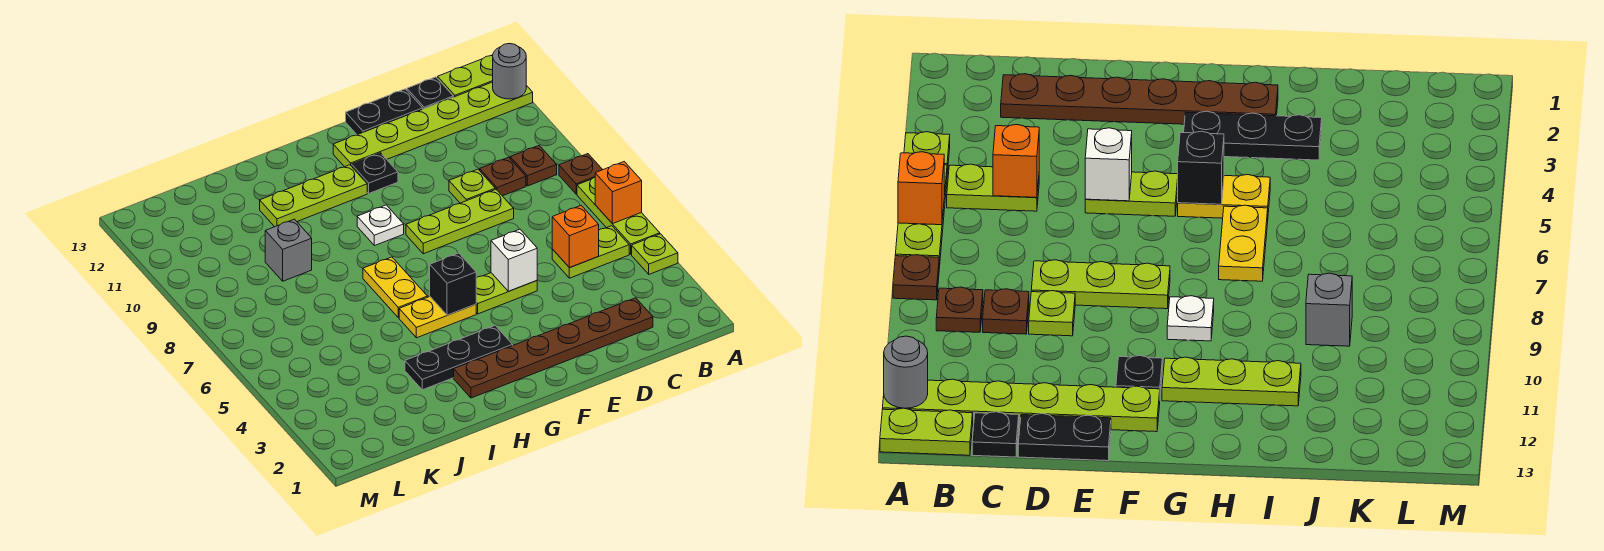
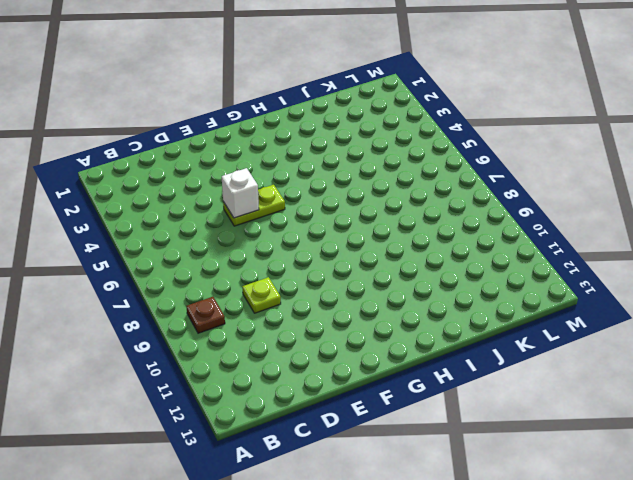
none -> lime plate A4 level 1
none -> lime plate A5:A7 level 1
none -> brown plate A8 level 1

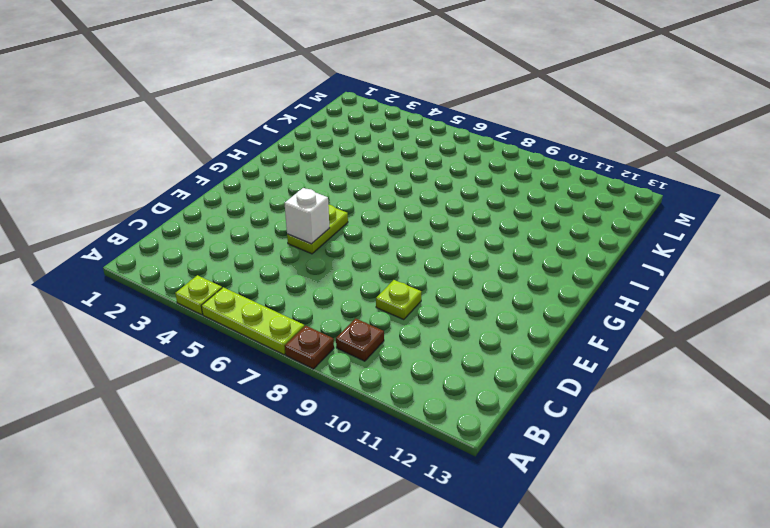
none -> lime plate A12:F12 level 1
none -> lime plate A13:B13 level 1
none -> lime plate B5:C5 level 1

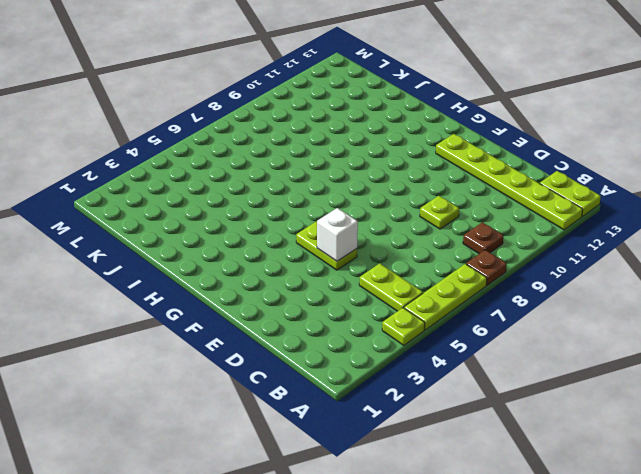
none -> brown plate C2:H2 level 1
none -> brown plate C9 level 1
none -> black plate C13 level 1

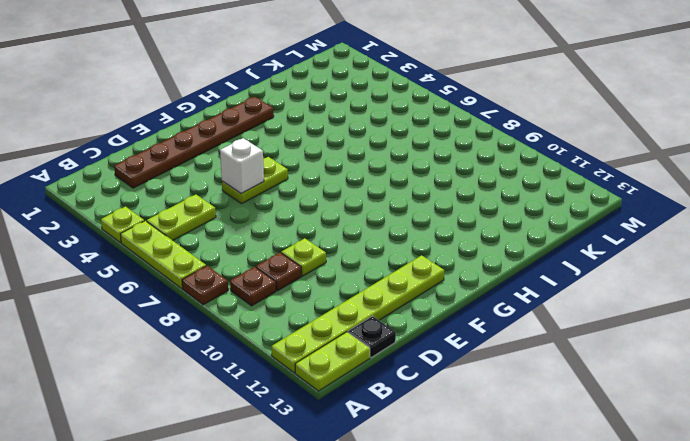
none -> lime plate D8:F8 level 1
none -> black plate D13:E13 level 1
none -> black plate F11 level 1

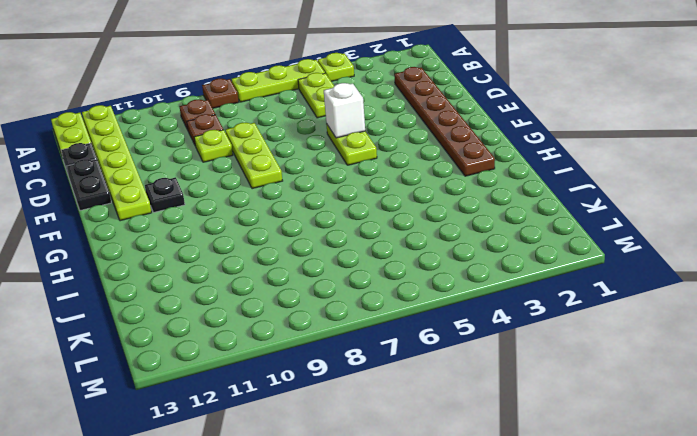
none -> black plate G3:I3 level 1
none -> yellow plate G5:H5 level 1
none -> white plate G9 level 1

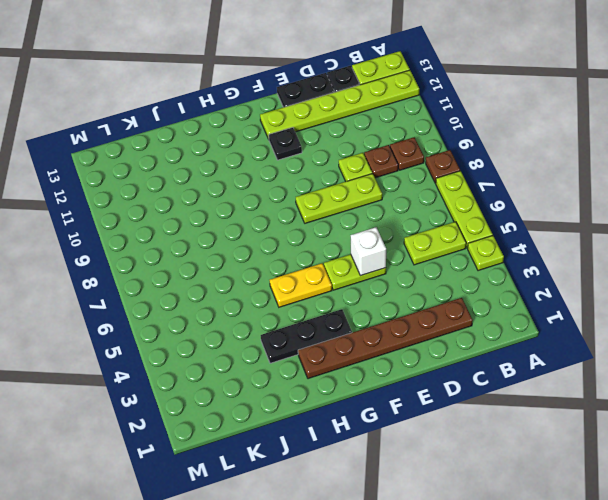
none -> white plate G9 level 1
none -> lime plate G11:I11 level 1
none -> yellow plate H6:H7 level 1

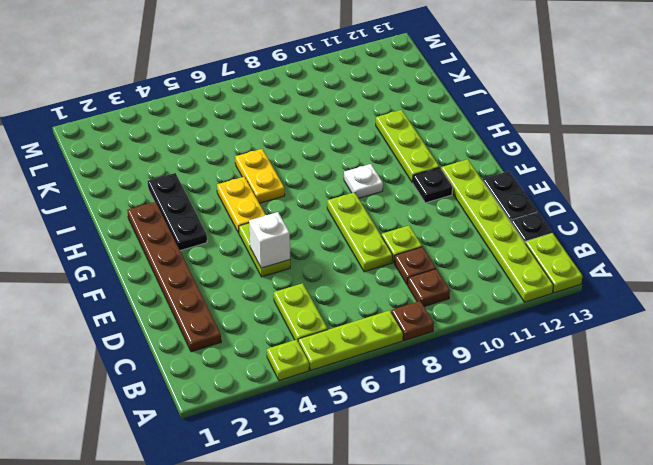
yellow plate H6:I6 level 1 -> yellow plate H6:H7 level 1
none -> grey brick J9 level 1
none -> orange brick A6 level 2
none -> grey round brick A12 level 2

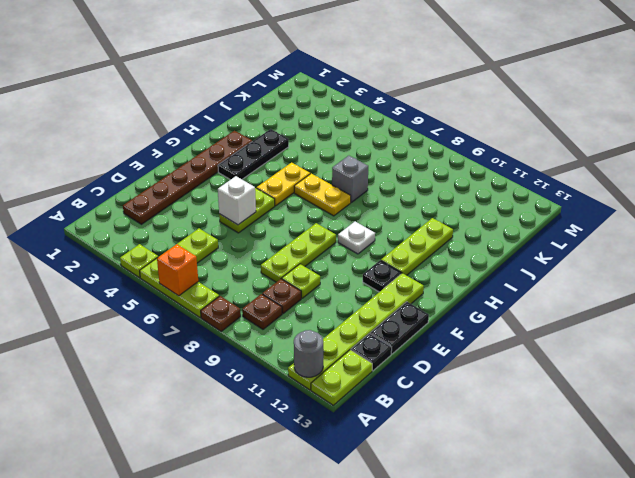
grey brick I7 level 1 -> grey brick J9 level 1
none -> orange brick C5 level 2
none -> black brick G5 level 2

